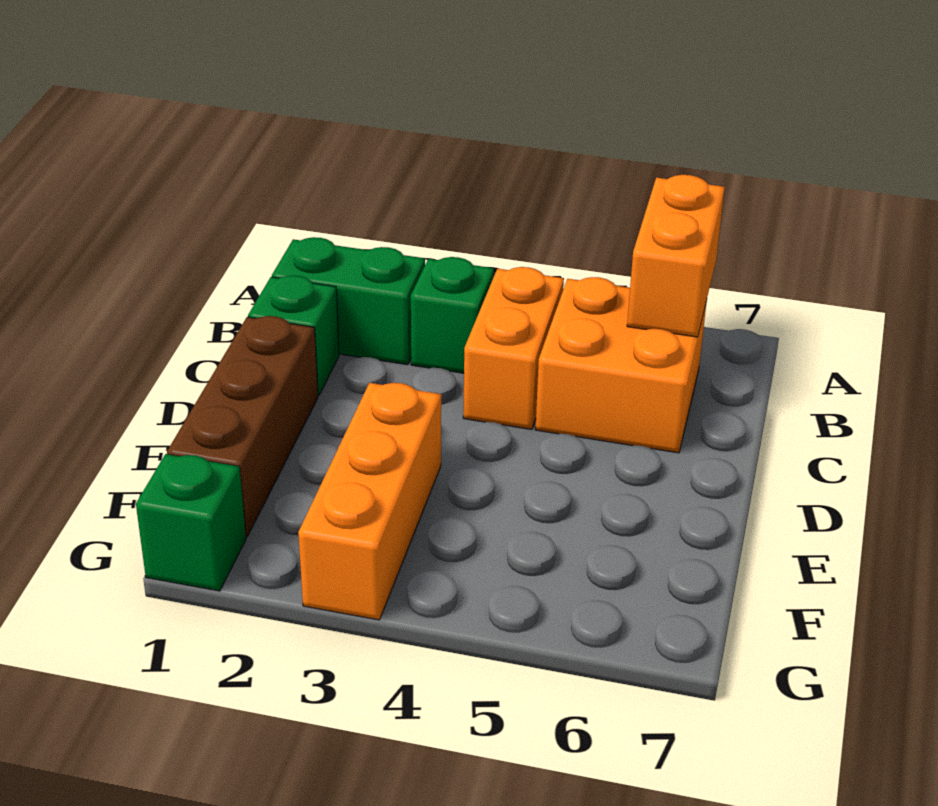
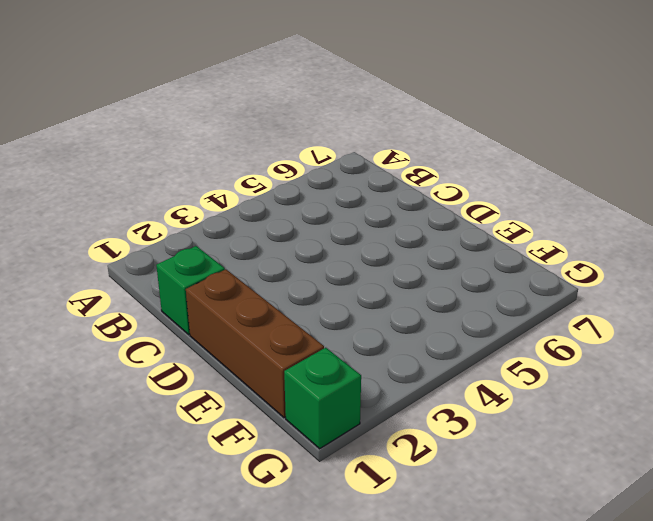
none -> green brick B1:B2 level 1
none -> green brick B3 level 1

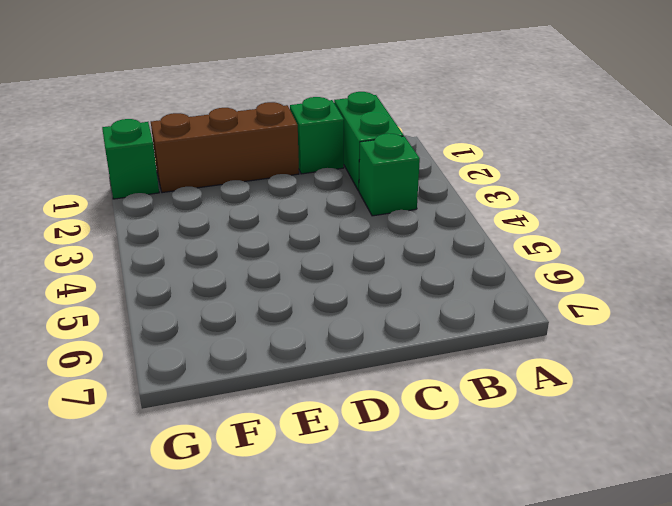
none -> orange brick B4:C4 level 1
none -> orange brick B5:C6 level 1

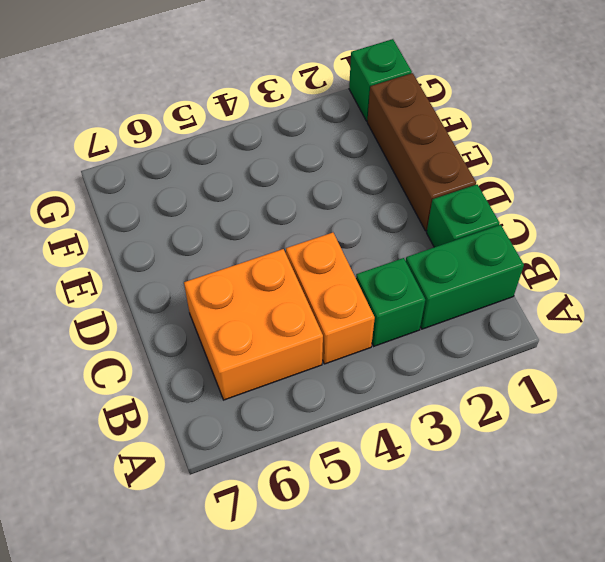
none -> orange brick E3:G3 level 1
none -> orange brick A6:B6 level 2

